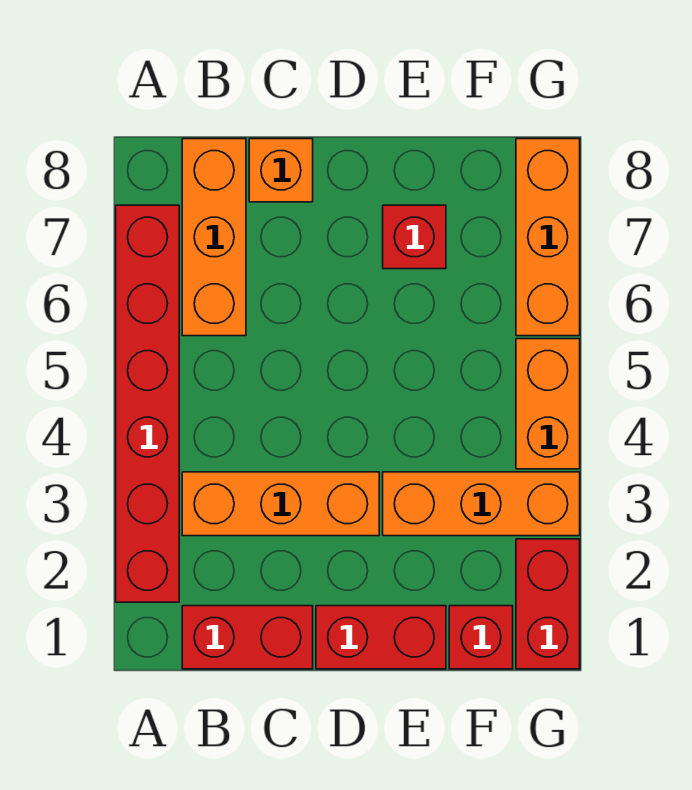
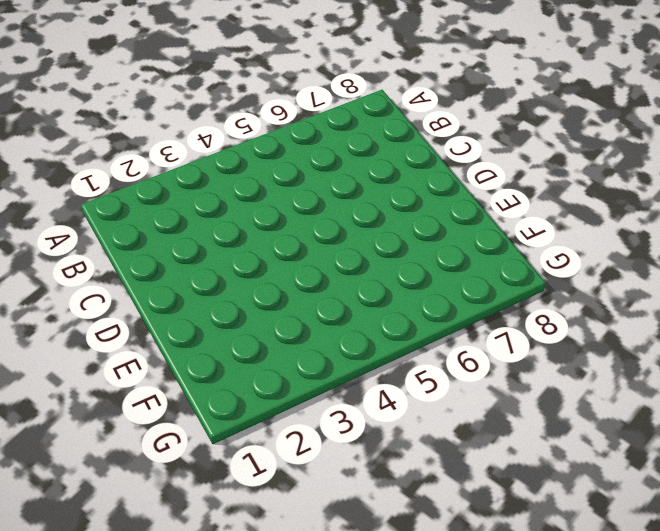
none -> red brick A2:A7 level 1
none -> red brick B1:C1 level 1
none -> orange brick B3:D3 level 1

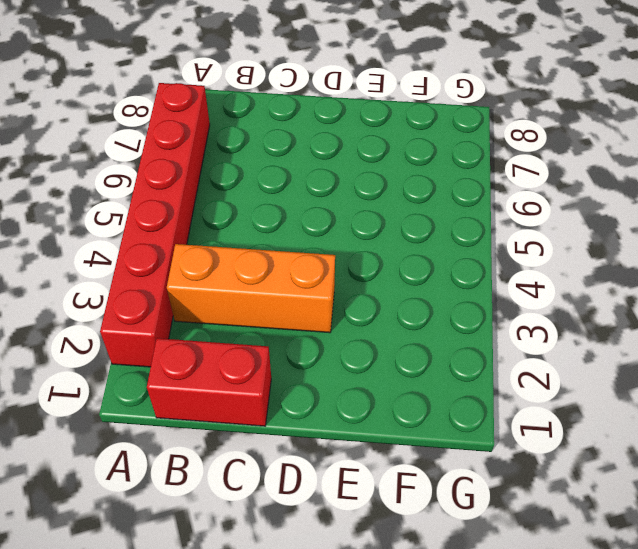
none -> orange brick B6:B8 level 1
none -> orange brick C8 level 1
none -> red brick D1:E1 level 1

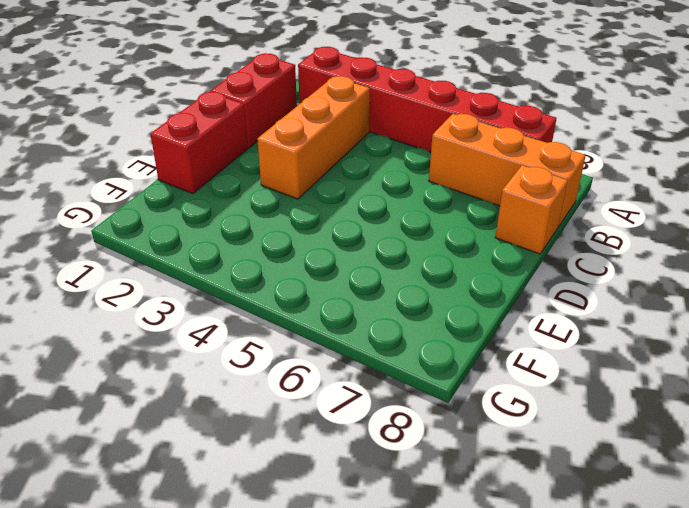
none -> orange brick E3:G3 level 1
none -> red brick E7 level 1
none -> red brick F1 level 1

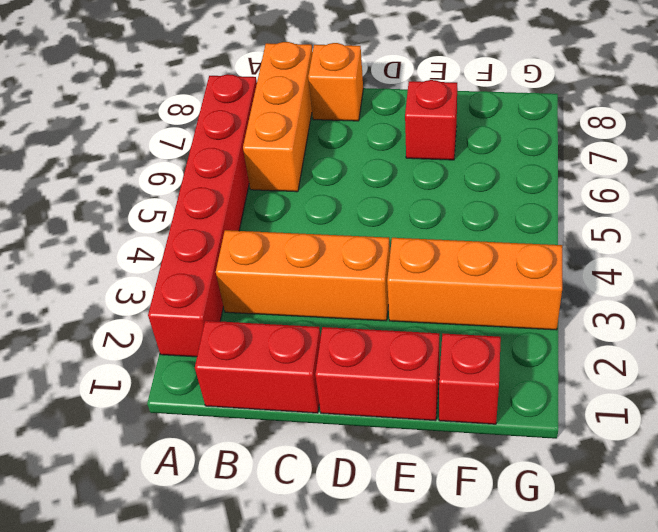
none -> red brick G1:G2 level 1
none -> orange brick G4:G5 level 1
none -> orange brick G6:G8 level 1

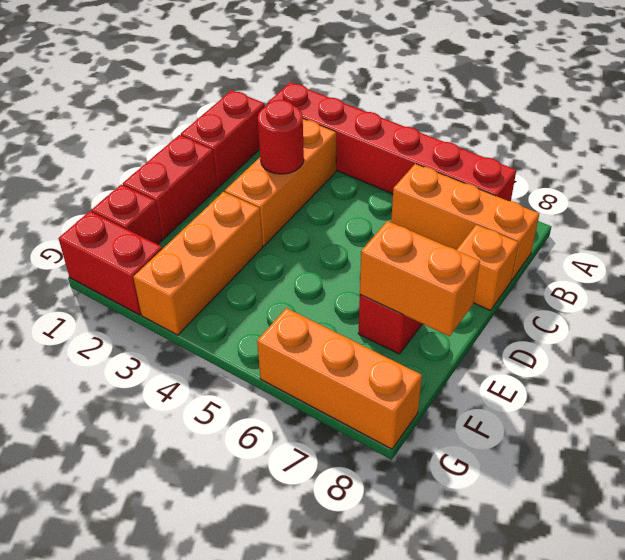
red round brick C3 level 2 -> none
orange brick E7:E8 level 2 -> orange brick G4:G5 level 1

